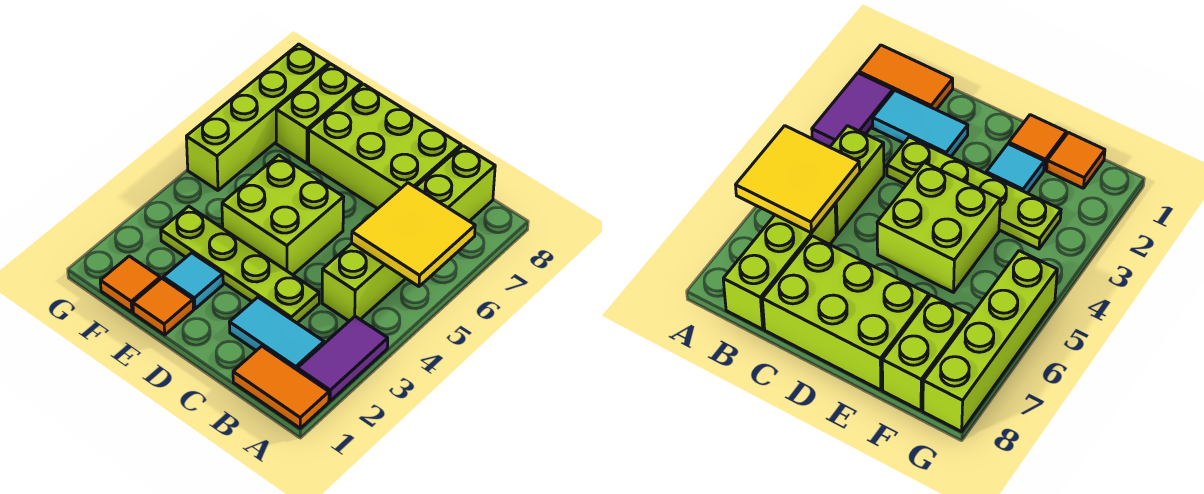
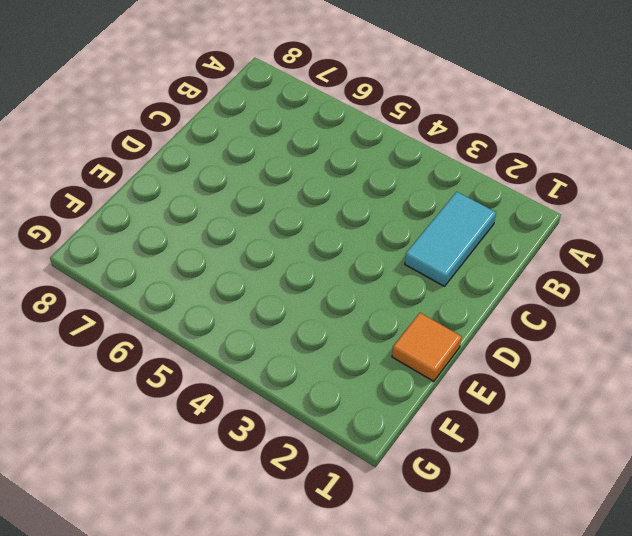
none -> orange tile A1:B1 level 1
none -> purple tile A2:A3 level 1
none -> lime brick B4:B5 level 1

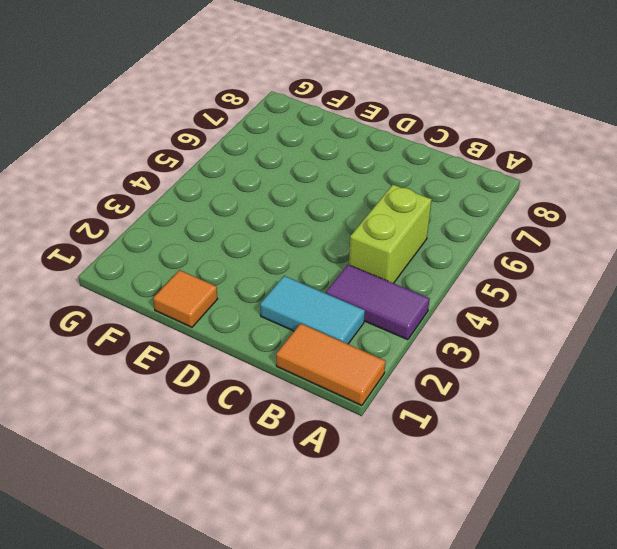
purple tile A3:B3 level 1 -> purple tile A2:A3 level 1
none -> lime brick B6:B8 level 1
none -> lime plate C3:F3 level 1
none -> lime brick C7:E8 level 1

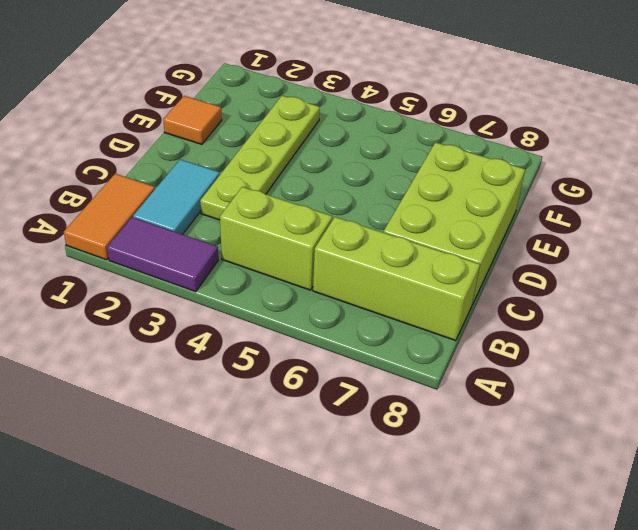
none -> lime brick D4:E5 level 1
none -> cyan tile E2 level 1
none -> orange tile F1 level 1

